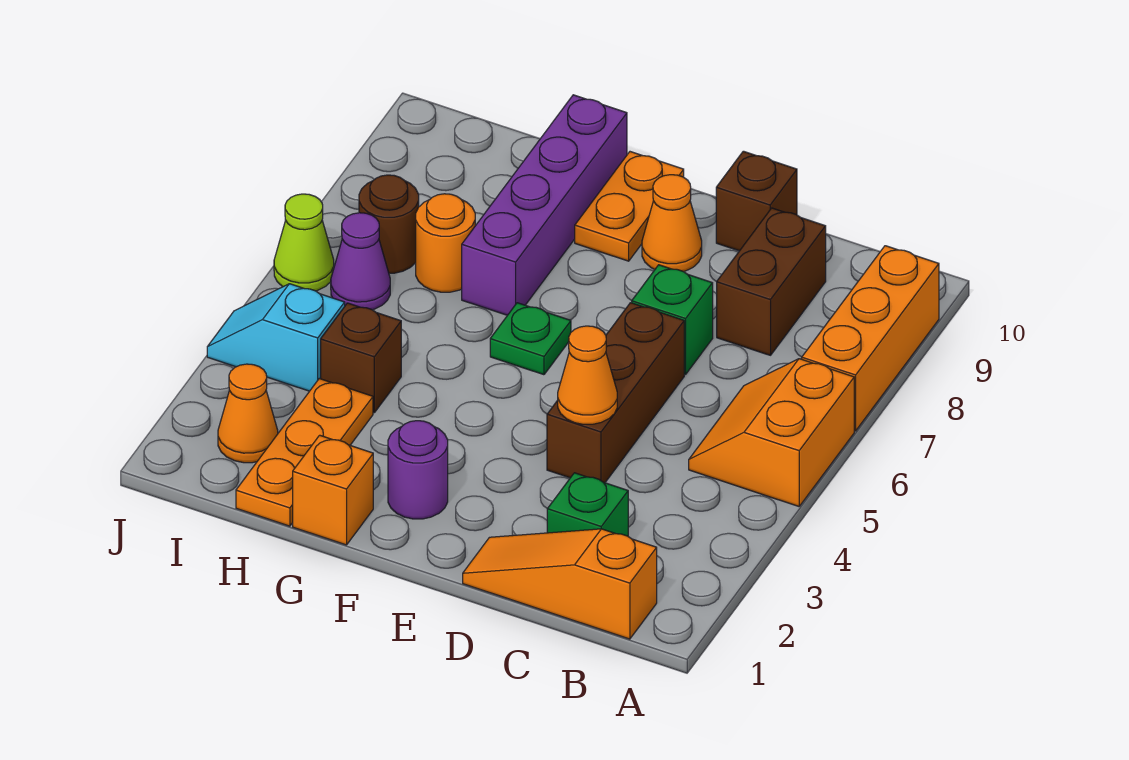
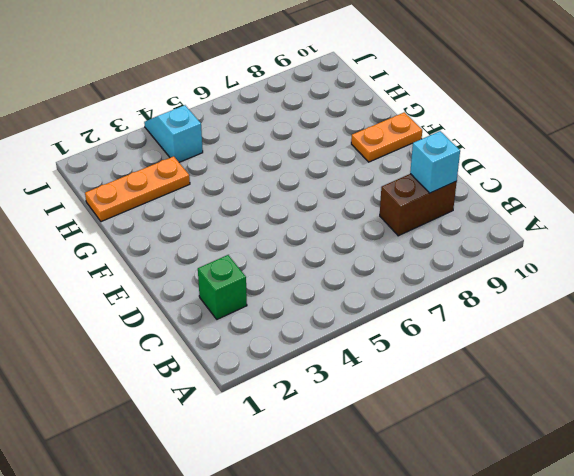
cyan brick C9 level 2 -> none
none -> orange slope A5:B6 level 1 top A
none -> orange brick A7:A9 level 1
none -> orange slope B1:D1 level 1 top B

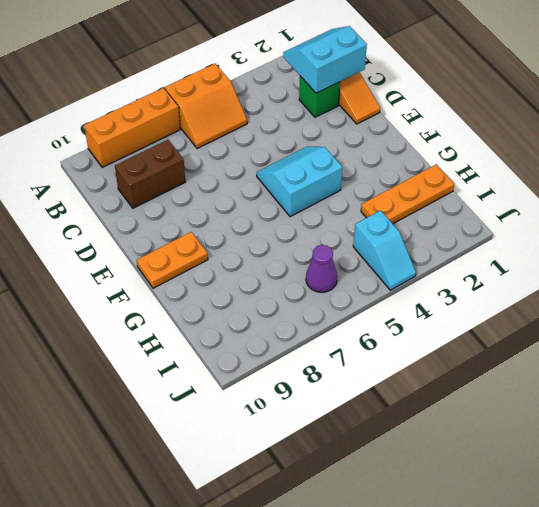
cyan slope B1:C2 level 2 top C -> none
cyan slope E4:F5 level 1 top F -> none
none -> brown brick D4:D6 level 1
none -> green brick D7 level 1
none -> brown brick D10 level 1

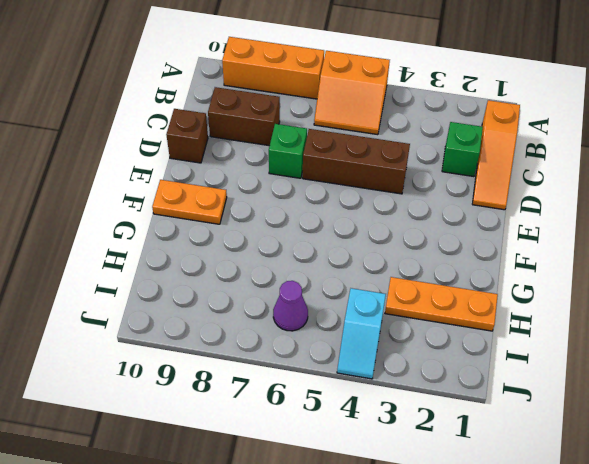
none -> orange cone E9 level 1
none -> purple round brick F2 level 1
none -> green plate F6 level 1

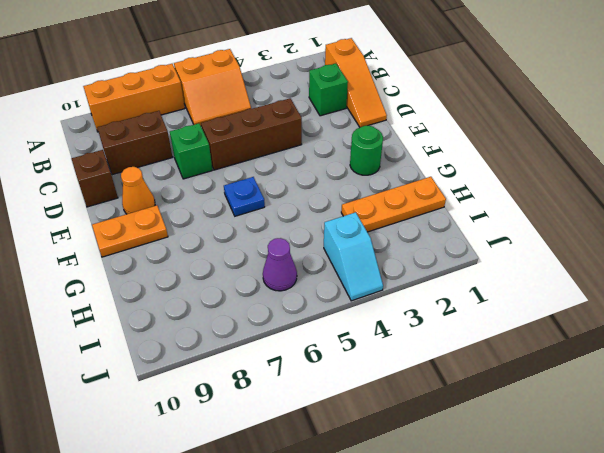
green round brick F2 level 1 -> purple round brick F2 level 1
blue plate F6 level 1 -> green plate F6 level 1
none -> orange brick G1 level 1
none -> purple brick G7:G10 level 1
none -> brown brick H4 level 1

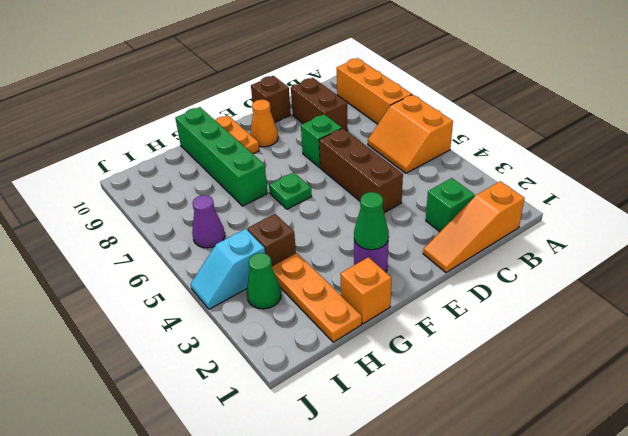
green cone F2 level 2 -> none
green brick G7:G10 level 1 -> purple brick G7:G10 level 1
green cone I3 level 1 -> none
none -> orange round brick H7 level 1
none -> orange cone I2 level 1
none -> brown round brick I7 level 1

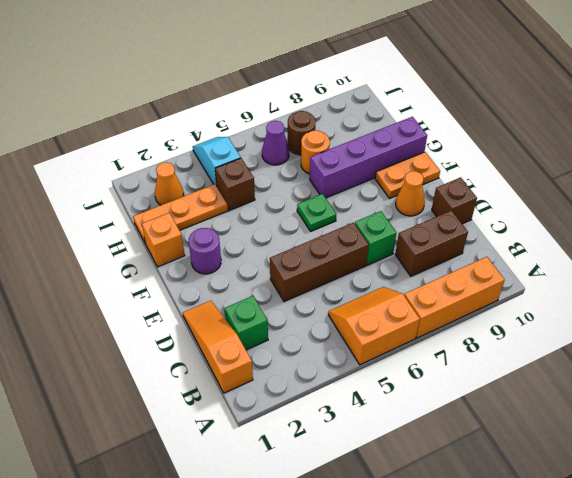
none -> lime cone J6 level 1
none -> orange cone D4 level 2

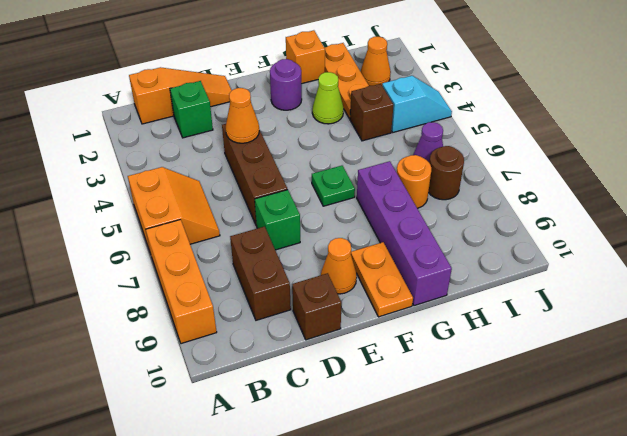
lime cone G3 level 1 -> lime cone J6 level 1

